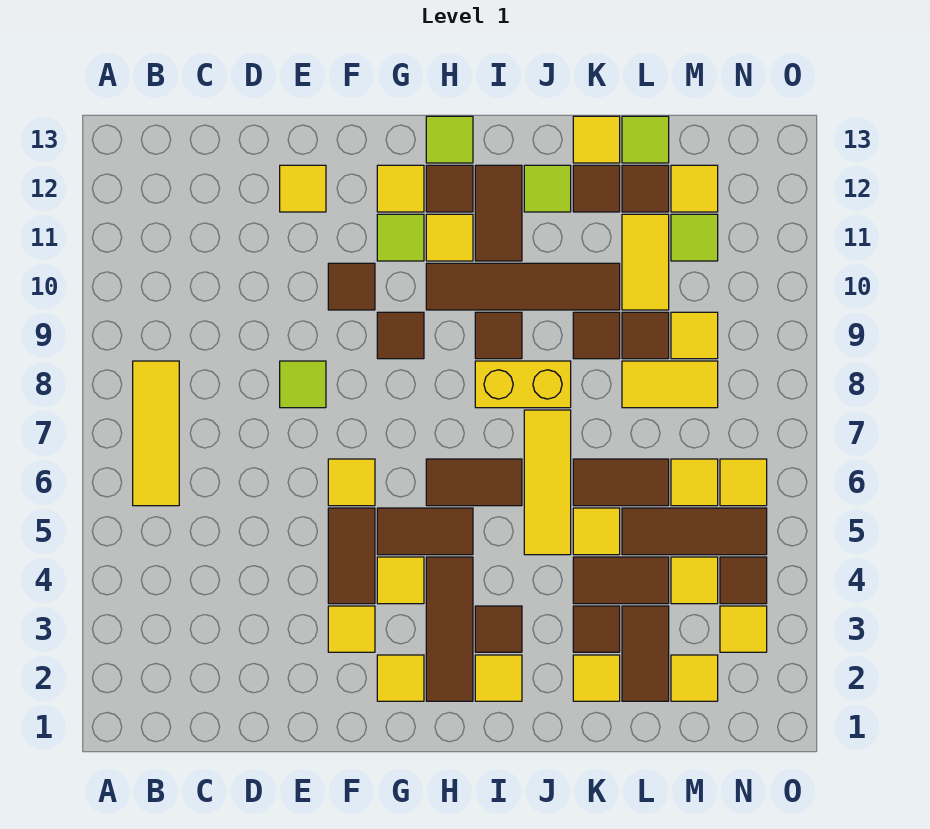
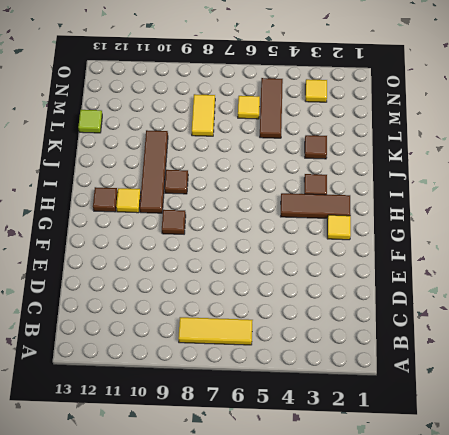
none -> lime tile E8 level 1
none -> yellow tile E12 level 1
none -> yellow tile F3 level 1
none -> brown tile F4:F5 level 1

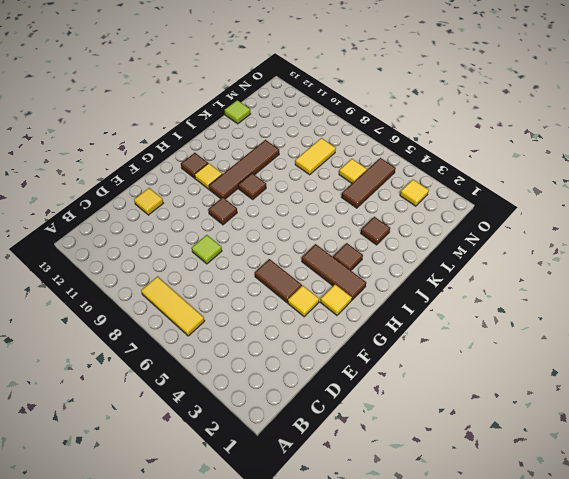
none -> yellow tile F6 level 1
none -> brown tile F10 level 1
none -> yellow tile G4 level 1
none -> brown tile G5:H5 level 1

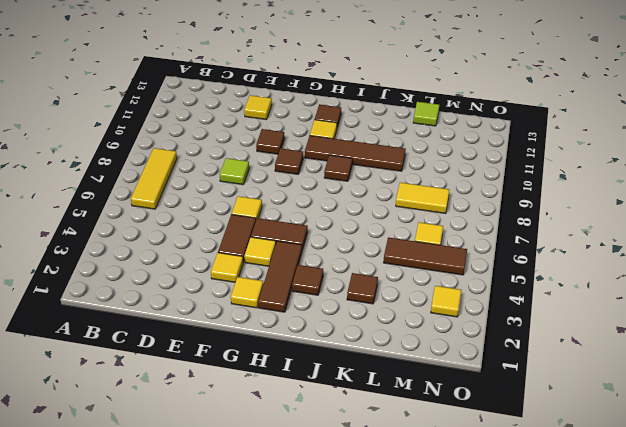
none -> lime tile G11 level 1
none -> yellow tile G12 level 1
none -> brown tile H6:I6 level 1
none -> lime tile H13 level 1

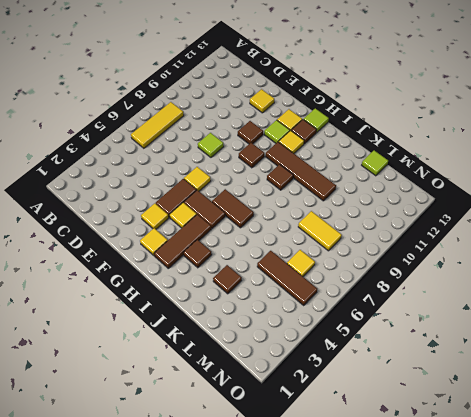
none -> yellow tile I2 level 1
none -> yellow brick I8:J8 level 1
none -> brown tile I11:I12 level 1
none -> yellow tile J5:J7 level 1

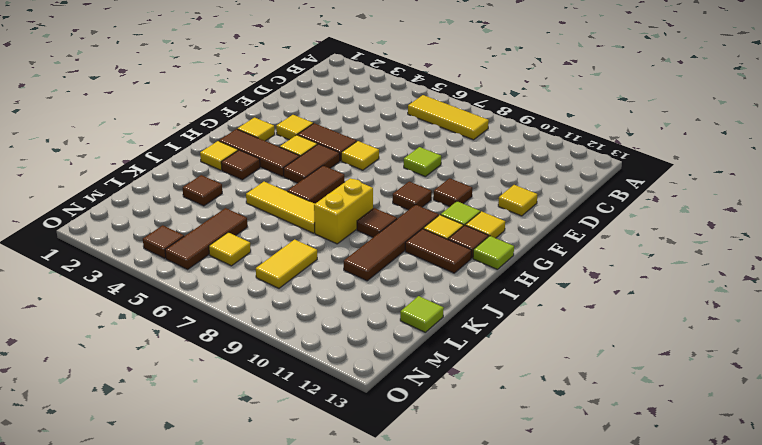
none -> lime tile J12 level 1
none -> yellow tile K2 level 1
none -> brown tile K4:L4 level 1
none -> yellow tile K5 level 1

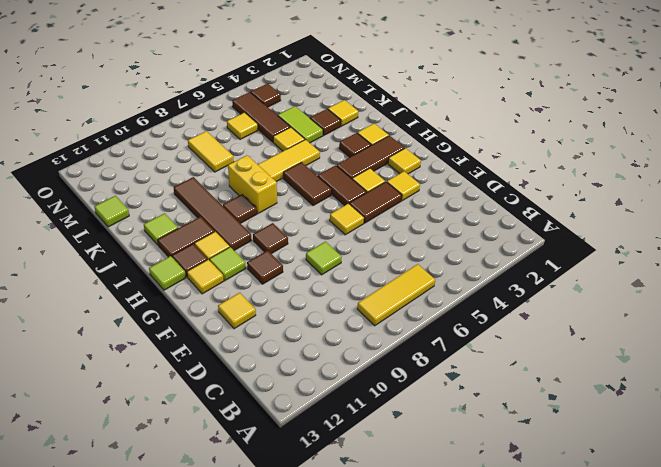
lime tile K4:L4 level 1 -> brown tile K4:L4 level 1
none -> brown tile K6:L6 level 1
none -> brown tile K9 level 1
none -> brown tile K12 level 1
none -> yellow tile K13 level 1

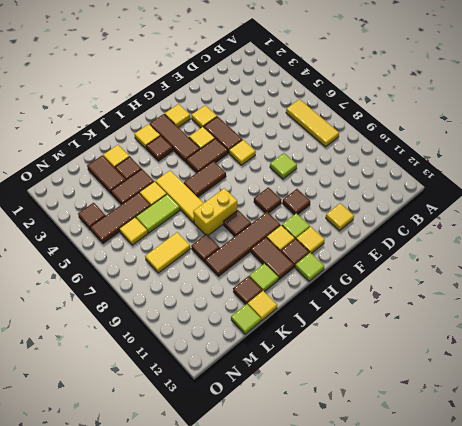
lime tile K6:L6 level 1 -> brown tile K6:L6 level 1
none -> brown tile L9 level 1
none -> yellow tile L10:L11 level 1
none -> brown tile L12 level 1
none -> yellow tile M2 level 1

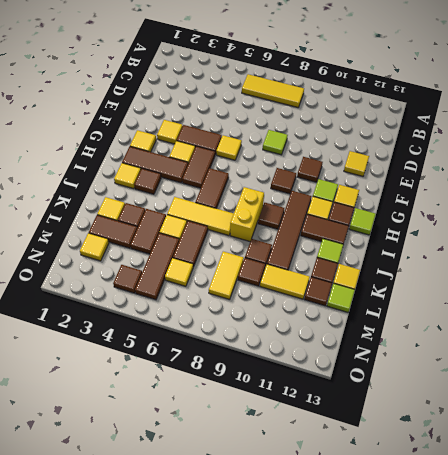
none -> yellow tile M4 level 1
none -> yellow tile M9 level 1
none -> lime tile M11 level 1
none -> yellow tile M12 level 1

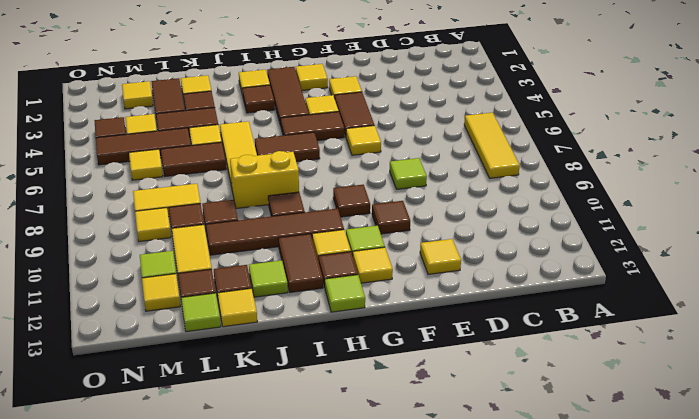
none -> yellow tile N3 level 1
none -> yellow tile N6 level 1

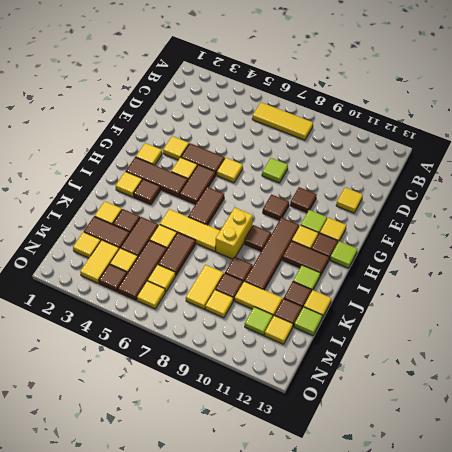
yellow tile M3:N3 level 1 -> yellow tile N3 level 1

